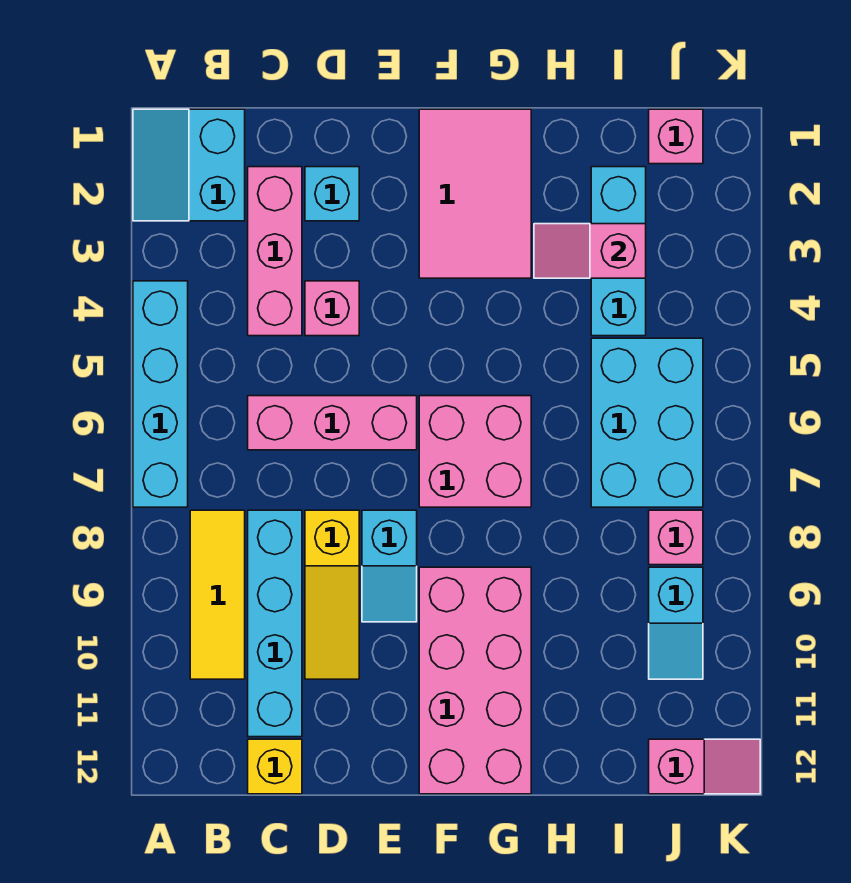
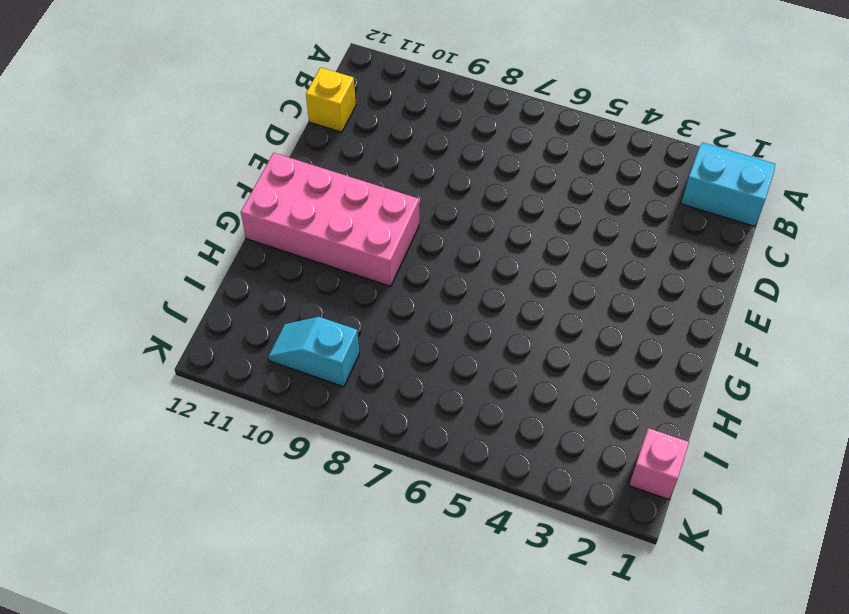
none -> cyan brick A4:A7 level 1
none -> yellow tile B8:B10 level 1
none -> pink brick C2:C4 level 1

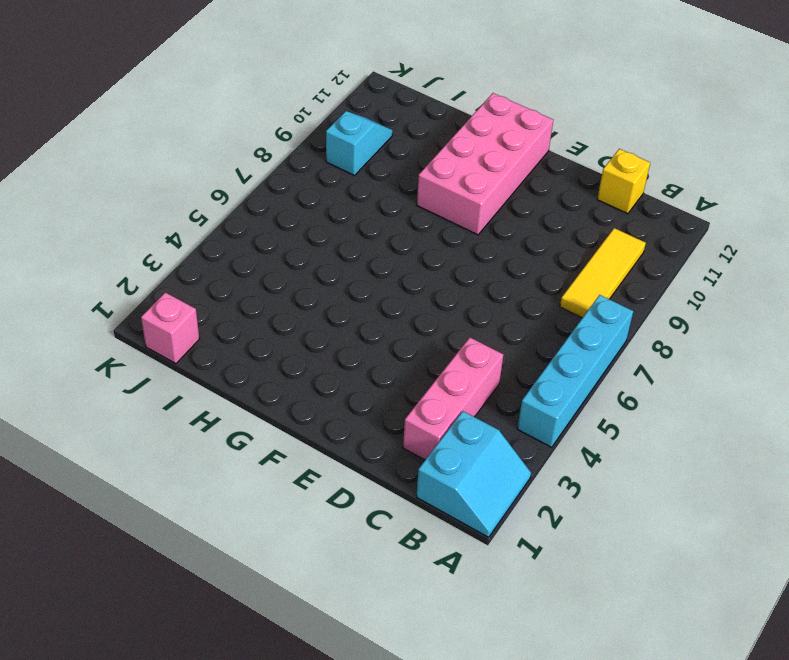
none -> pink brick C6:E6 level 1
none -> cyan brick C8:C11 level 1
none -> cyan brick D2 level 1

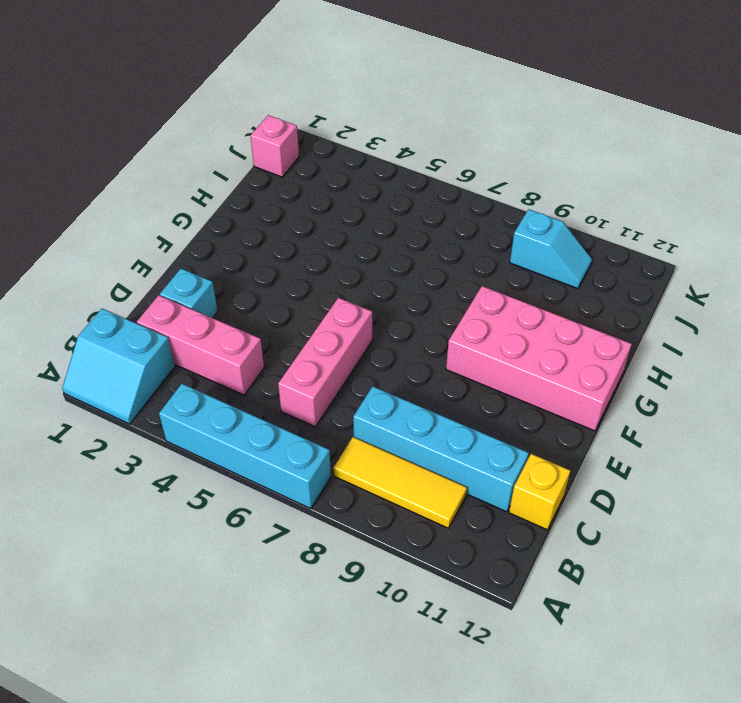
none -> pink brick D4 level 1
none -> yellow slope D8:D10 level 1 top 8
none -> cyan slope E8:E9 level 1 top 8

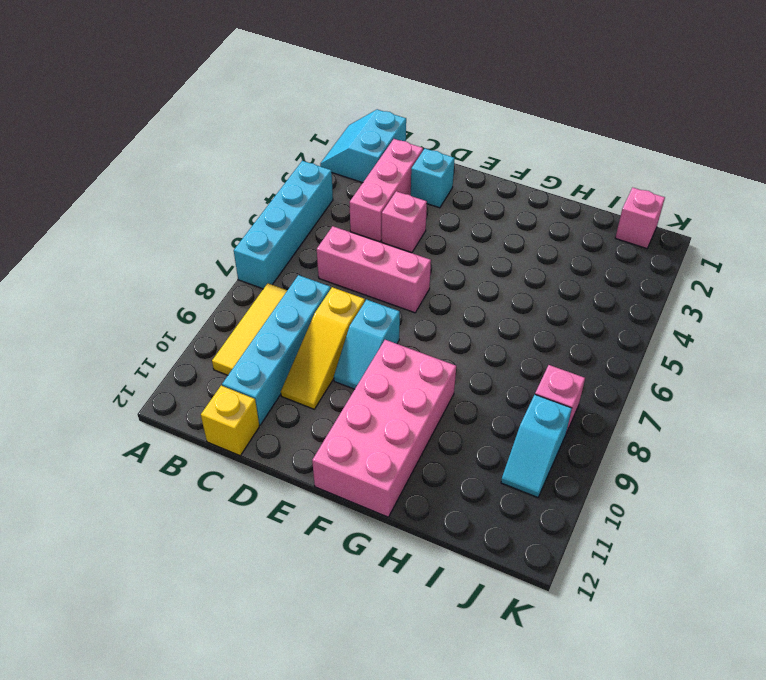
none -> pink tile F1:G3 level 1
none -> pink brick F6:G7 level 1
none -> cyan brick I2:I4 level 1

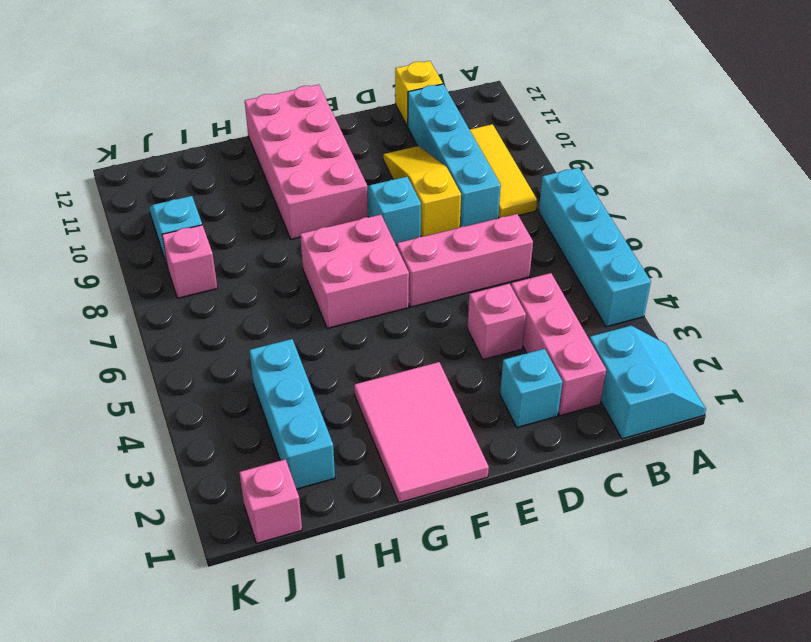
none -> cyan brick I5:J7 level 1
none -> pink slope J12:K12 level 1 top J
none -> pink slope H3:I3 level 2 top I

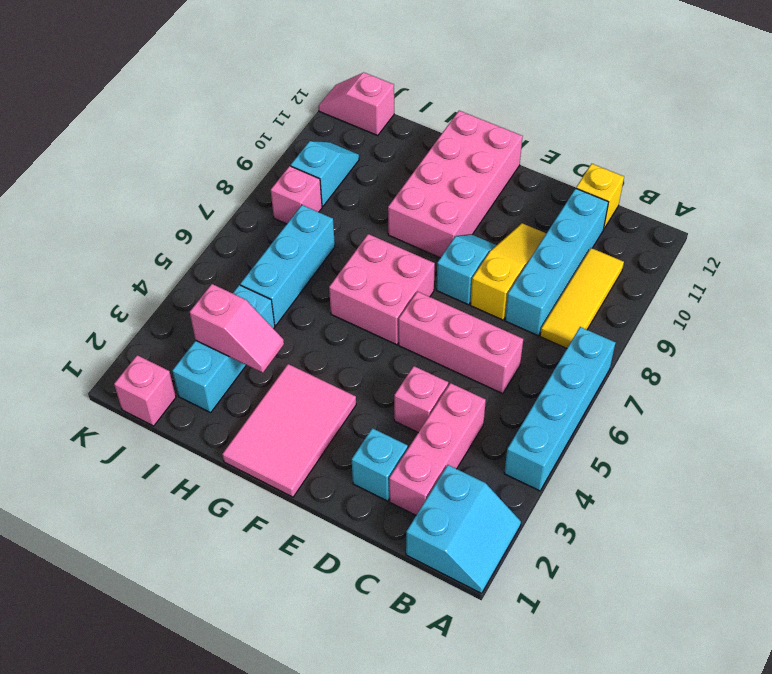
cyan brick I5:I7 level 1 -> cyan brick I5:J7 level 1

